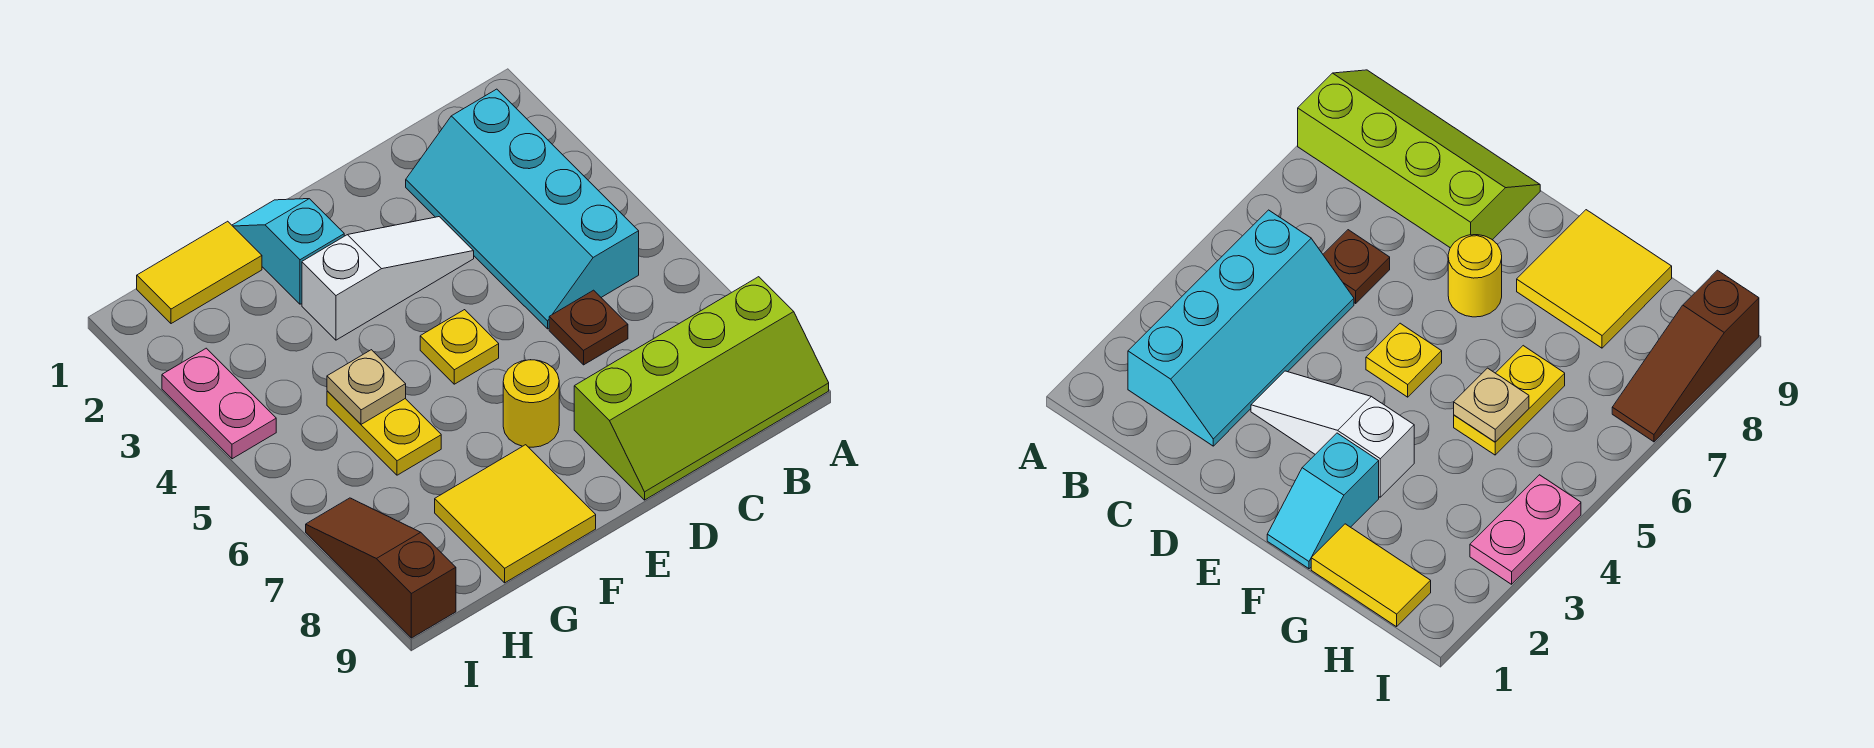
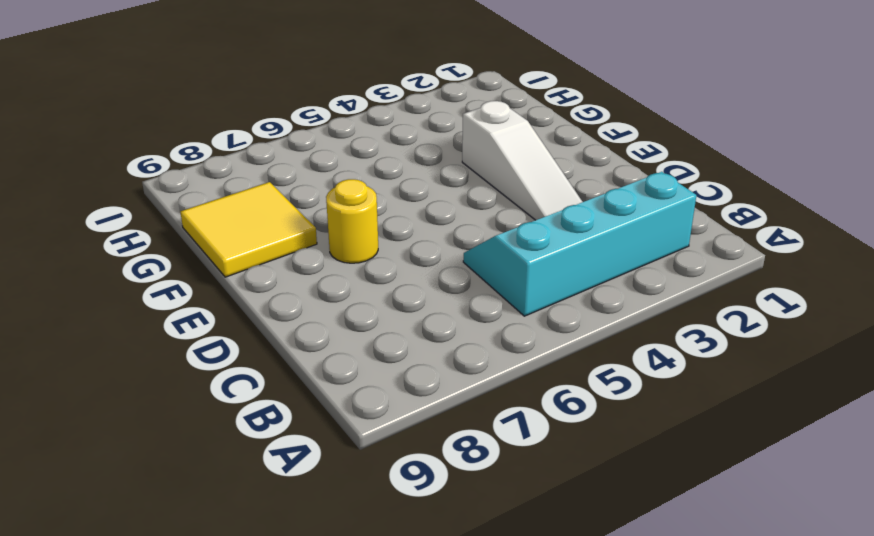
none -> lime slope A8:D9 level 1 top 8
none -> brown plate C6 level 1
none -> yellow plate E5 level 1

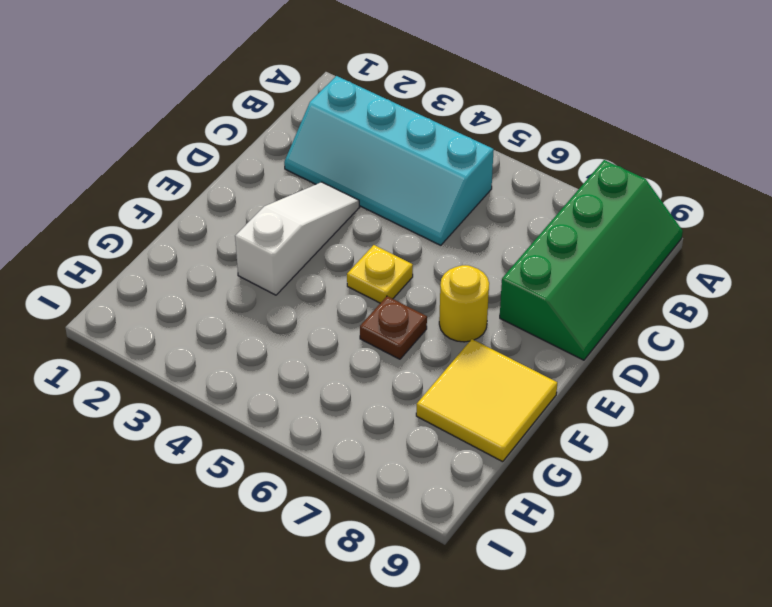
green slope A8:D9 level 1 top 8 -> lime slope A8:D9 level 1 top 8
brown plate F6 level 1 -> brown plate C6 level 1
none -> cyan slope F1:F2 level 1 top 2
none -> yellow tile G1:H1 level 1
none -> yellow plate G5:G6 level 1

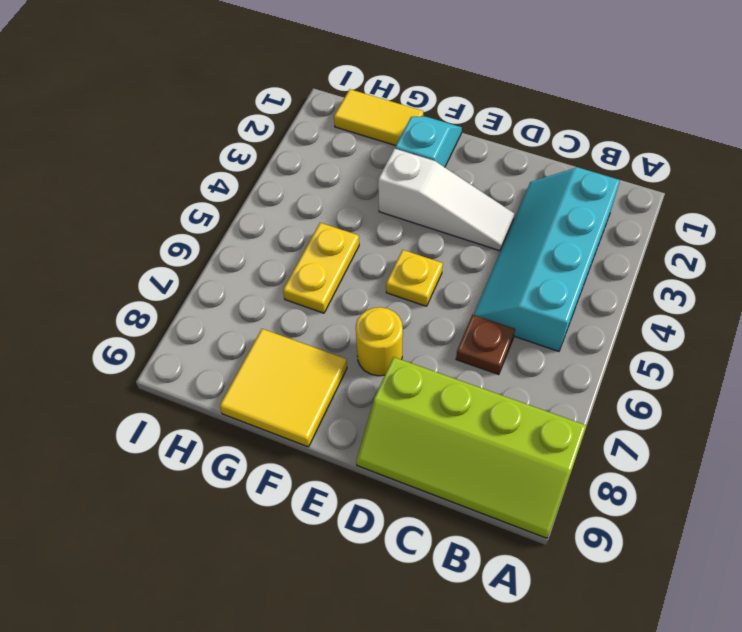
none -> pink plate I3:I4 level 1
none -> brown slope I7:I9 level 1 top 9
none -> tan plate G5 level 2

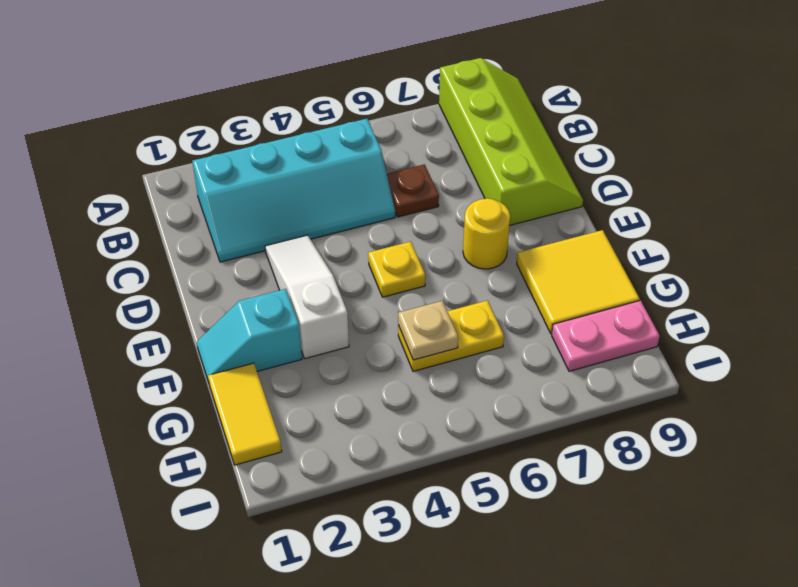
pink plate H8:H9 level 1 -> pink plate I3:I4 level 1
none -> brown slope I7:I9 level 1 top 9

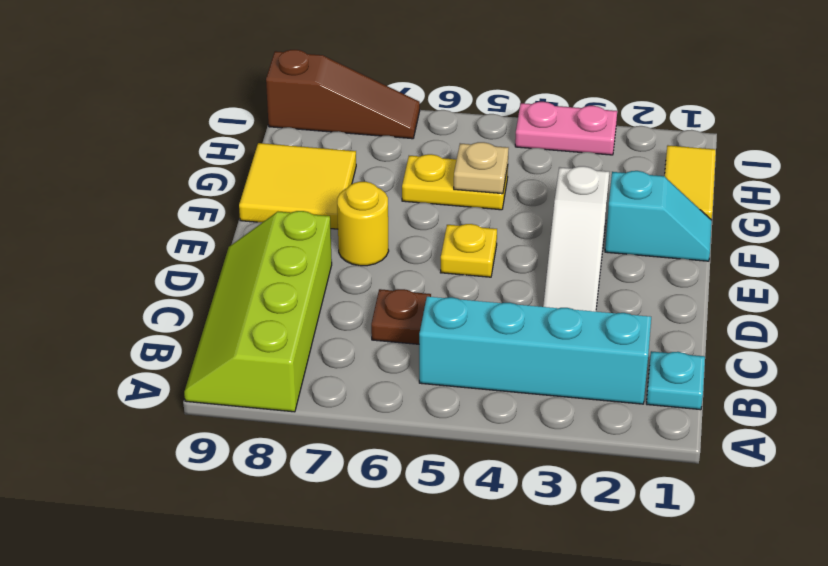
cyan plate B1 level 1 -> none

